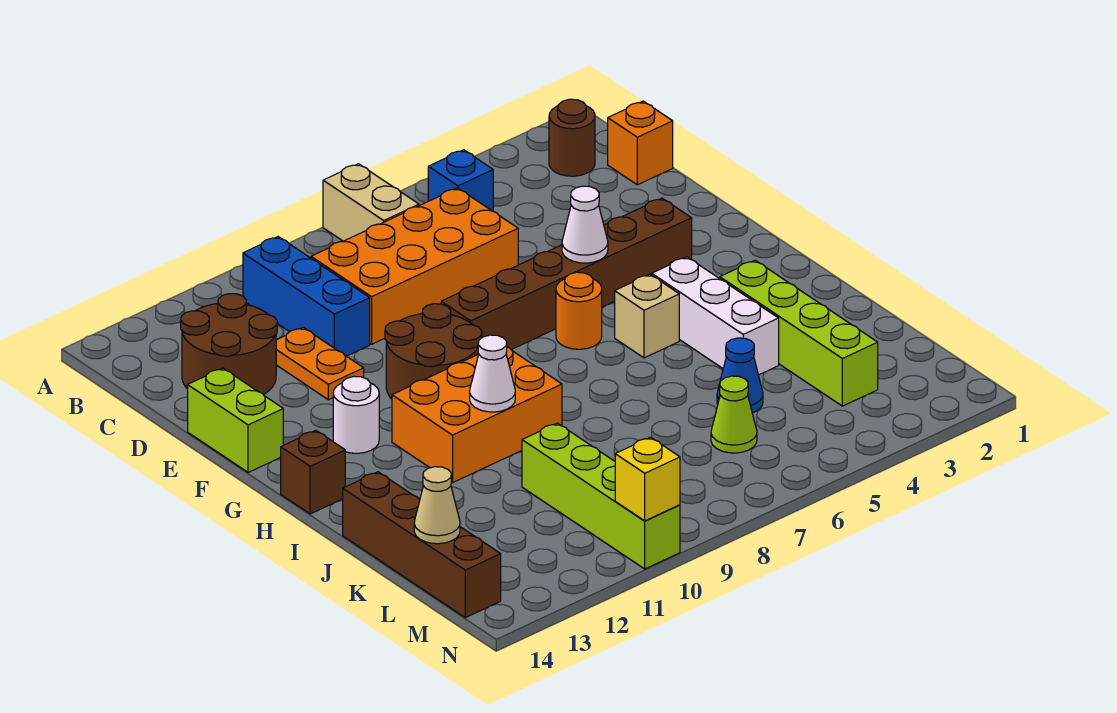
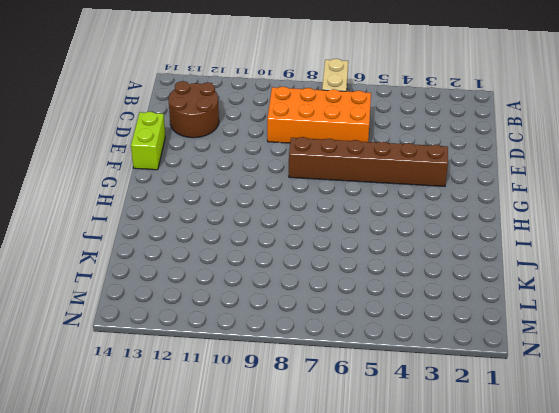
none -> brown round brick B2 level 1
none -> blue brick B5 level 1
none -> blue brick B10:D10 level 1

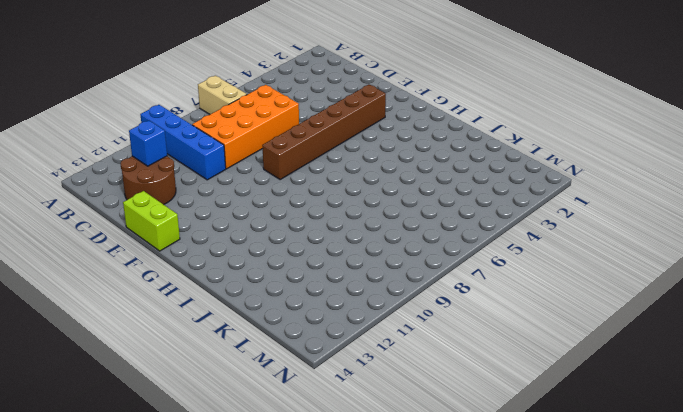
blue brick A10:D10 level 1 -> blue brick B10:D10 level 1
blue brick C12 level 2 -> blue brick B5 level 1
none -> brown round brick B2 level 1
none -> orange brick C1 level 1
none -> orange plate D11:E11 level 1

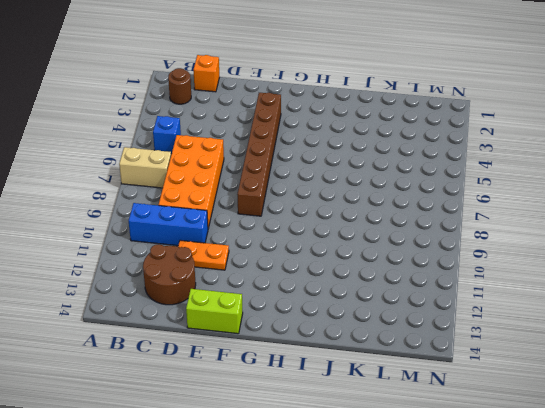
none -> brown round brick F9:G10 level 1
none -> orange round brick G6 level 1
none -> white round brick G12 level 1

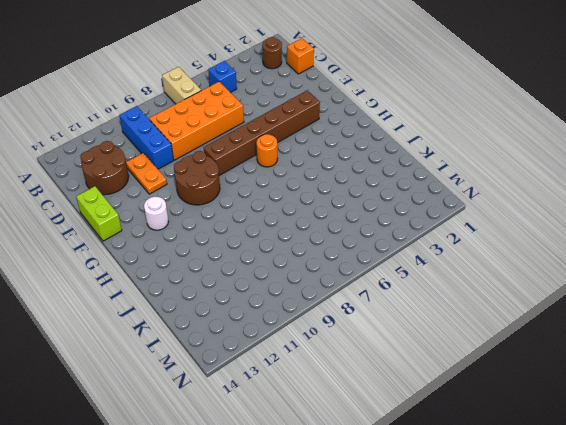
none -> white brick H4:J4 level 1
none -> tan brick H5 level 1
none -> orange brick H9:I11 level 1

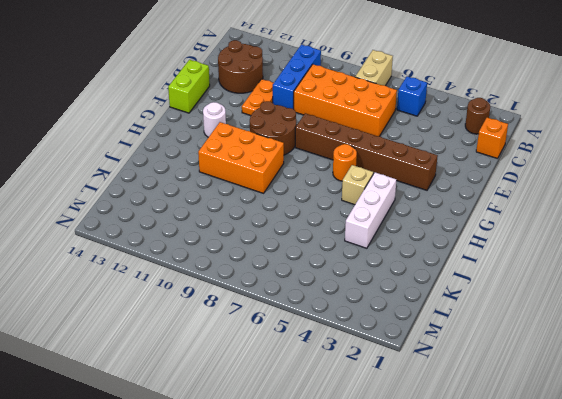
none -> brown brick H14 level 1
none -> lime brick I3:L3 level 1
none -> brown brick J14:M14 level 1

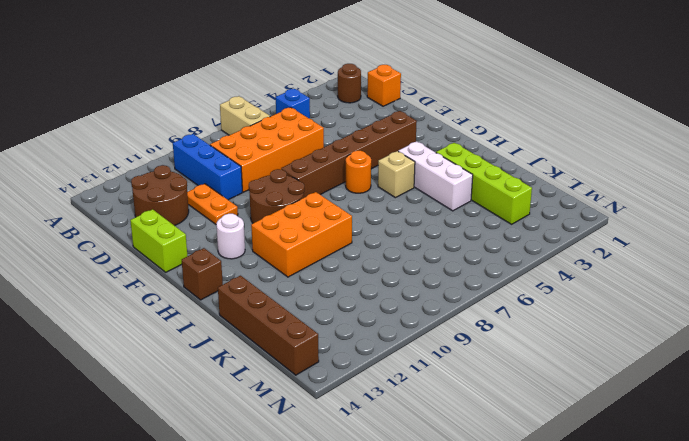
none -> blue cone K5 level 1
none -> lime brick K10:N10 level 1
none -> lime cone L6 level 1

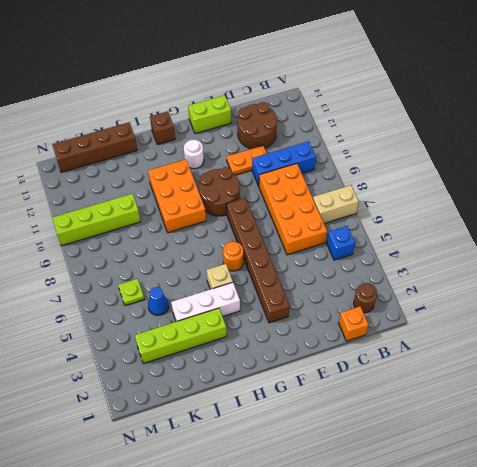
lime plate L6 level 1 -> lime cone L6 level 1
none -> white cone F5 level 2
none -> white cone I10 level 2
none -> tan cone L14 level 2

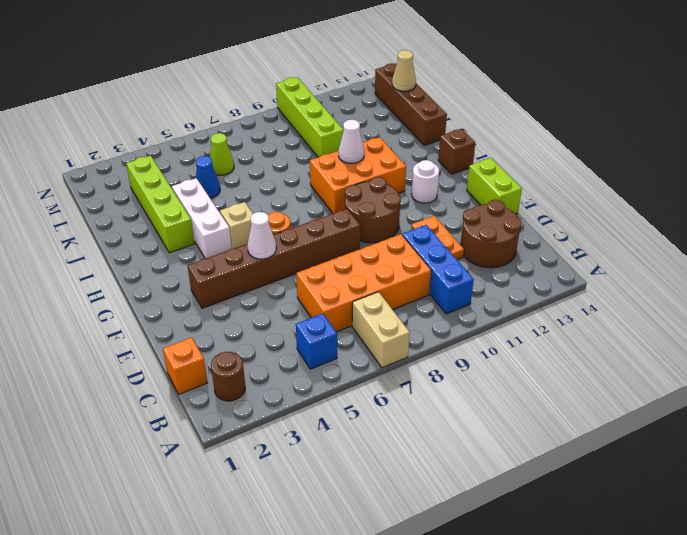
none -> yellow brick N10 level 2

